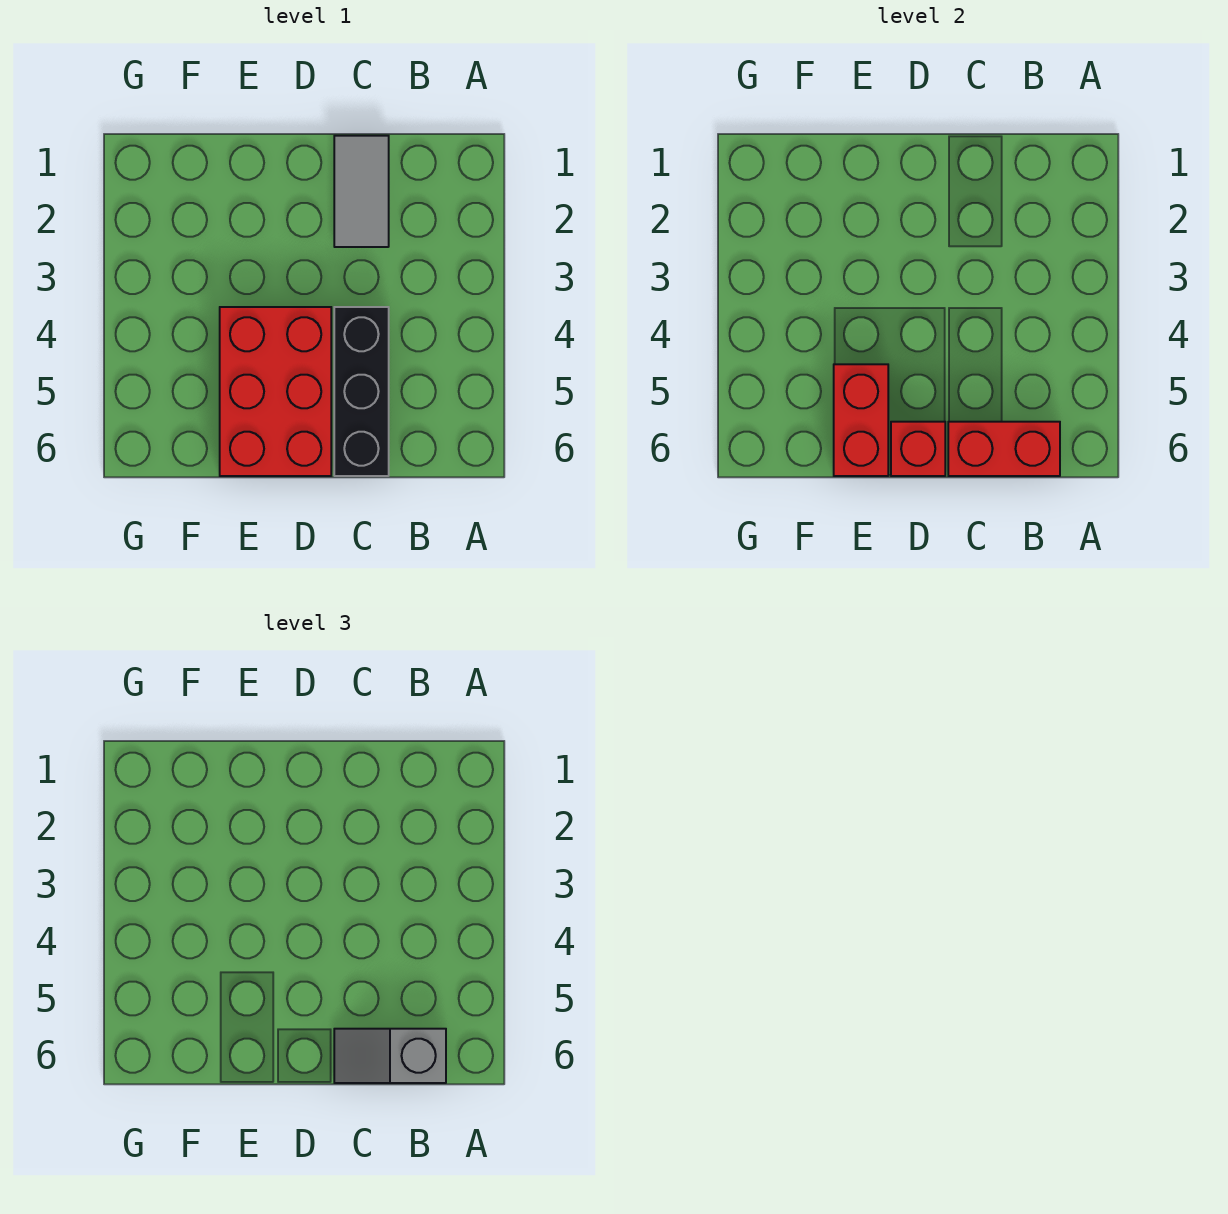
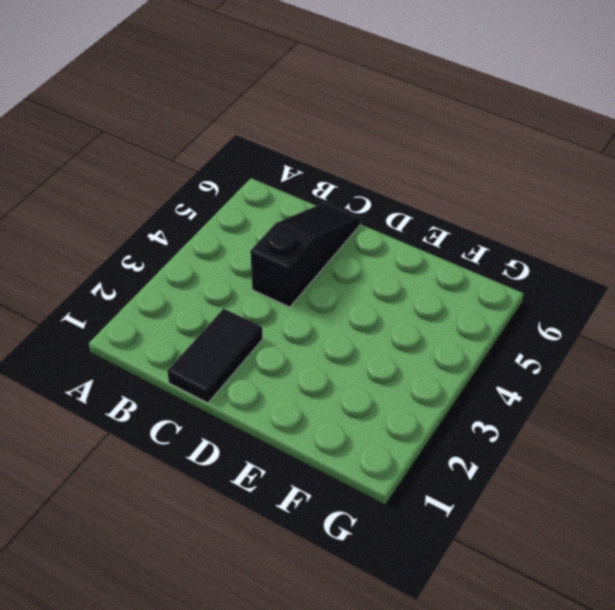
black tile C1:C2 level 1 -> grey tile C1:C2 level 1
black slope C4:C6 level 1 top 4 -> black brick C4:C6 level 1
none -> red brick D4:E6 level 1
none -> red brick B6:C6 level 2

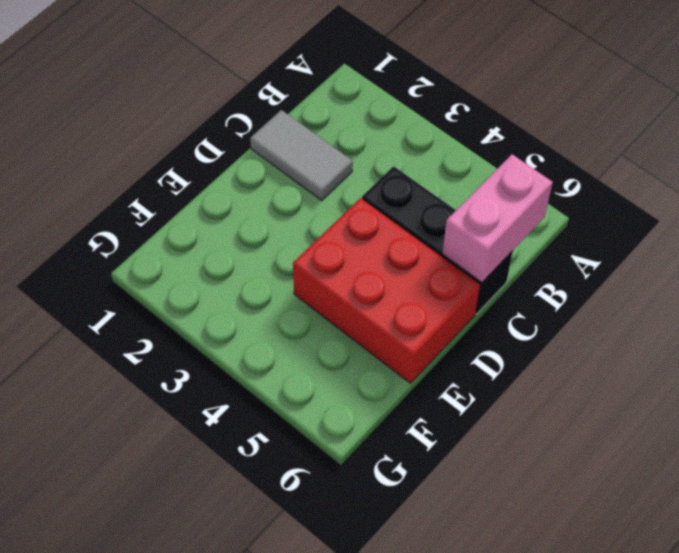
pink brick B6:C6 level 2 -> red brick B6:C6 level 2
none -> red brick D6 level 2
none -> red brick E5:E6 level 2

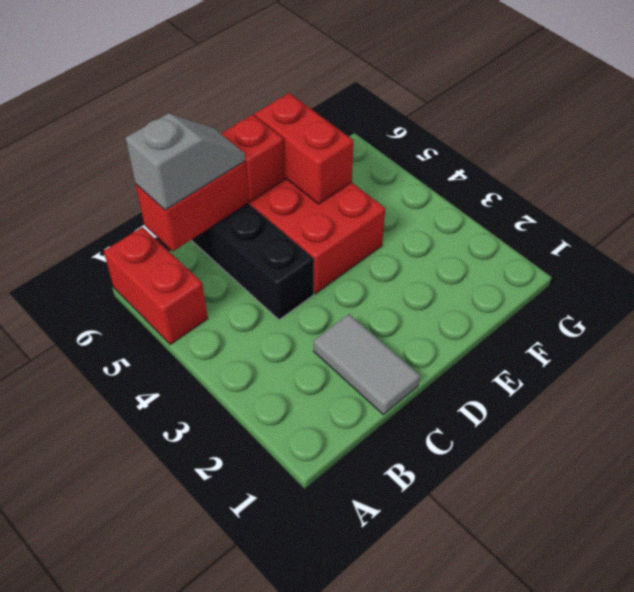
red brick A5:A6 level 1 -> none

